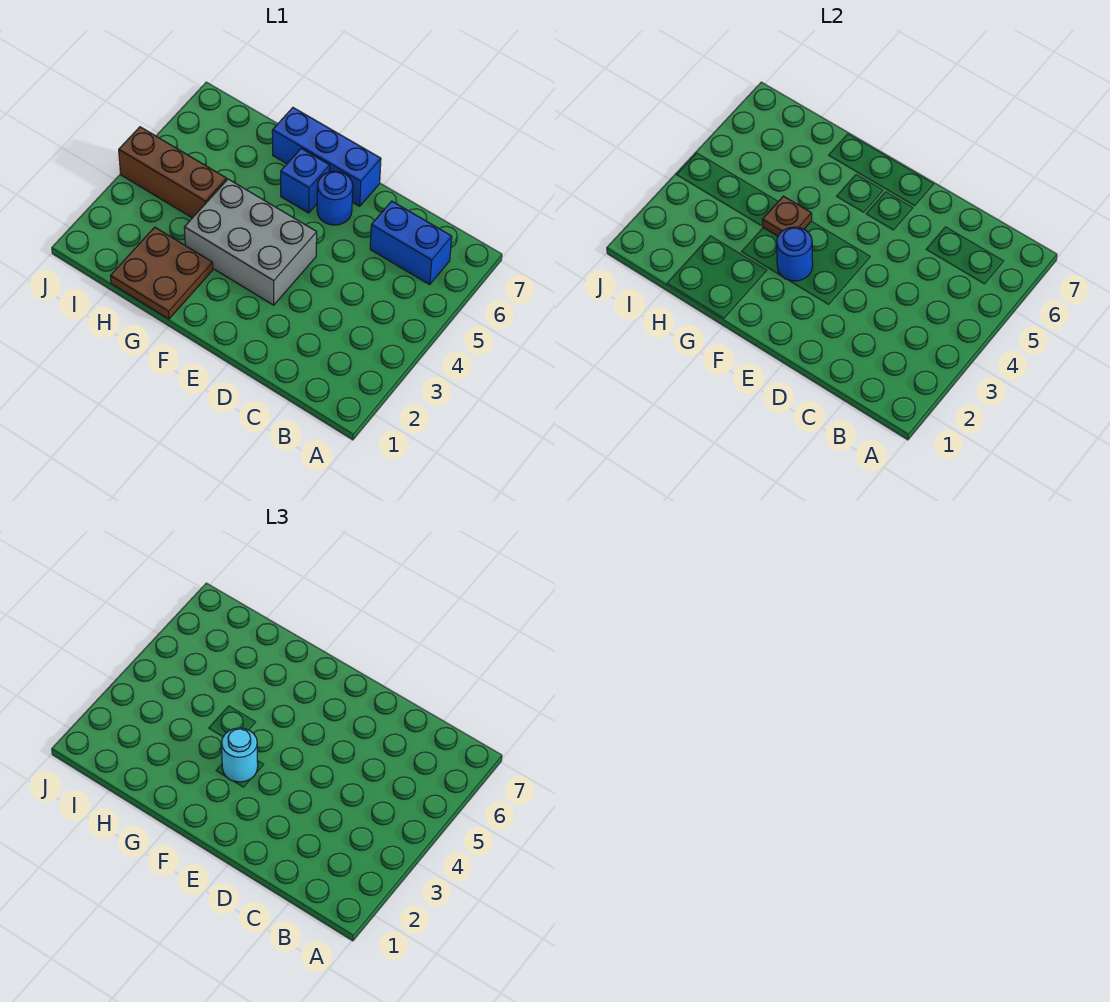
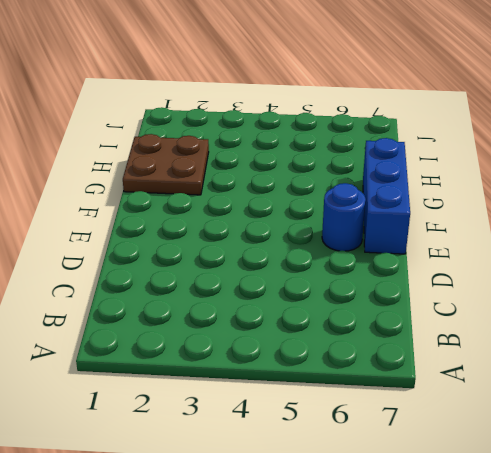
none -> blue brick B6:C6 level 1
none -> grey brick E3:G4 level 1

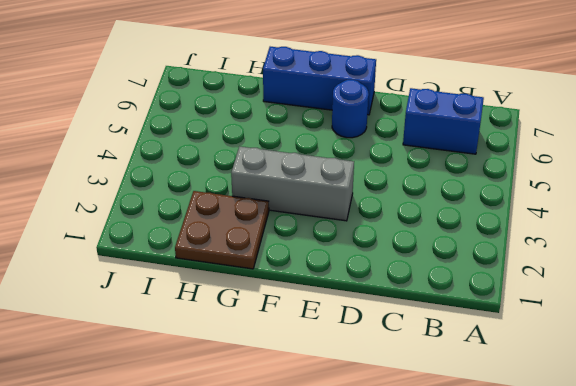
grey brick E3:G3 level 1 -> grey brick E3:G4 level 1
none -> blue brick F6 level 1
none -> brown brick H4:J4 level 1

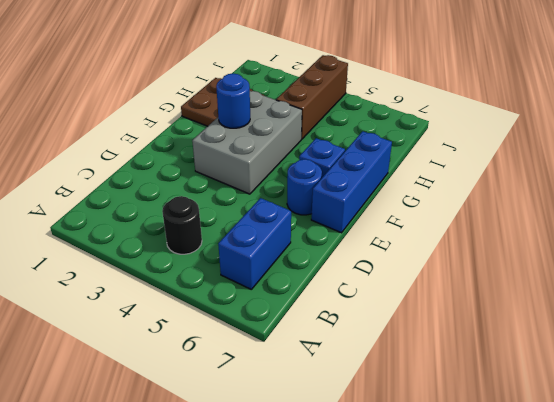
black round brick B4 level 1 -> none
none -> brown plate G4 level 2
none -> cyan round brick F3 level 3

